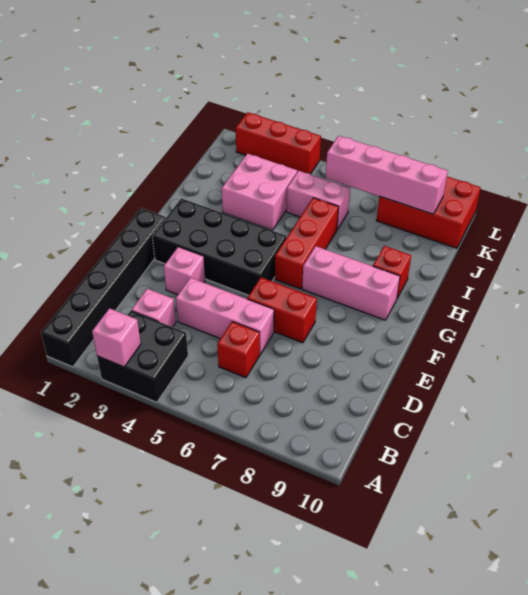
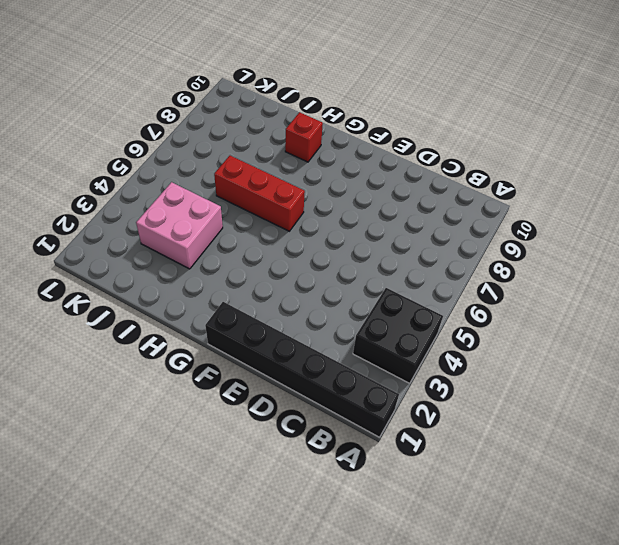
none -> pink brick C3 level 1
none -> red brick C6 level 1
none -> pink brick D4:D6 level 1

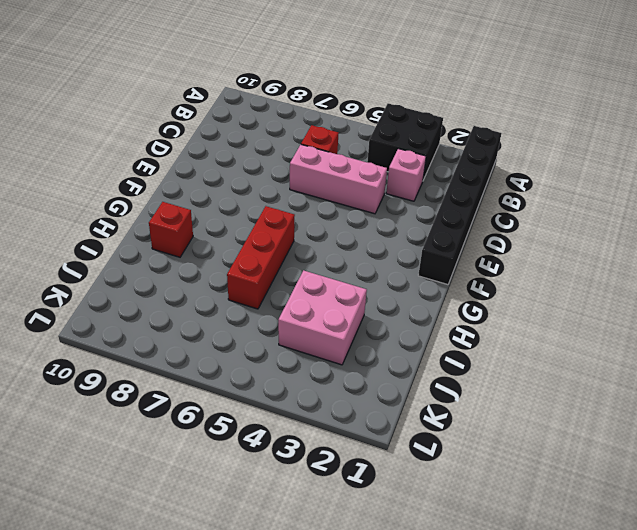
none -> pink brick E3 level 1
none -> red brick E6:E7 level 1
none -> black brick F2:G5 level 1

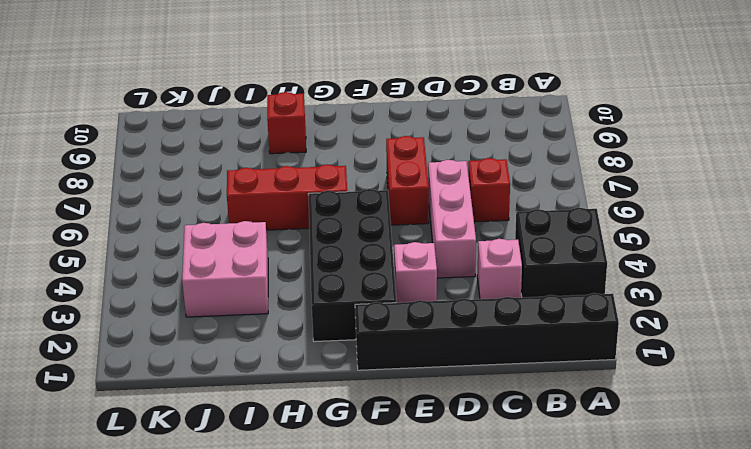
none -> pink brick G7:G9 level 1
none -> pink brick J5:J6 level 1
none -> red brick K8:L10 level 1

